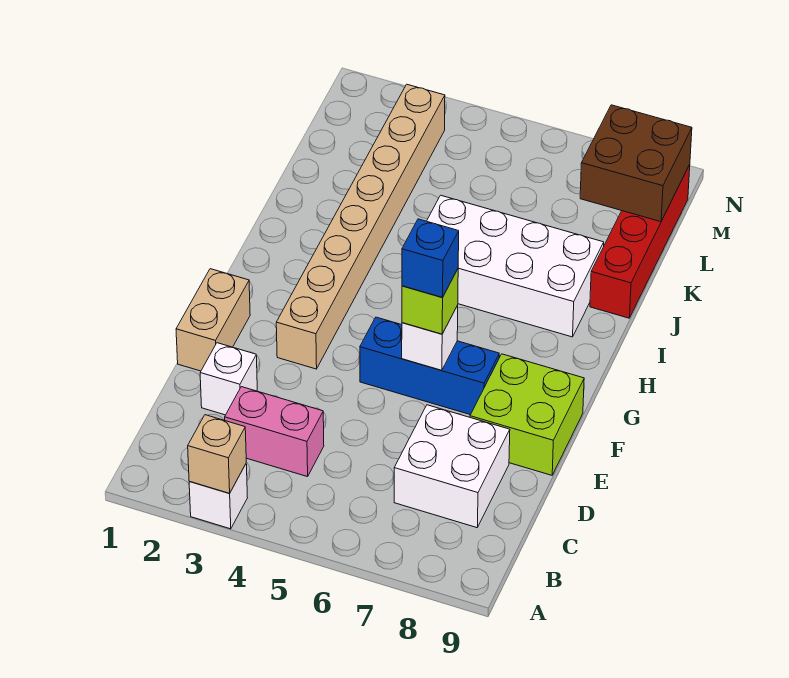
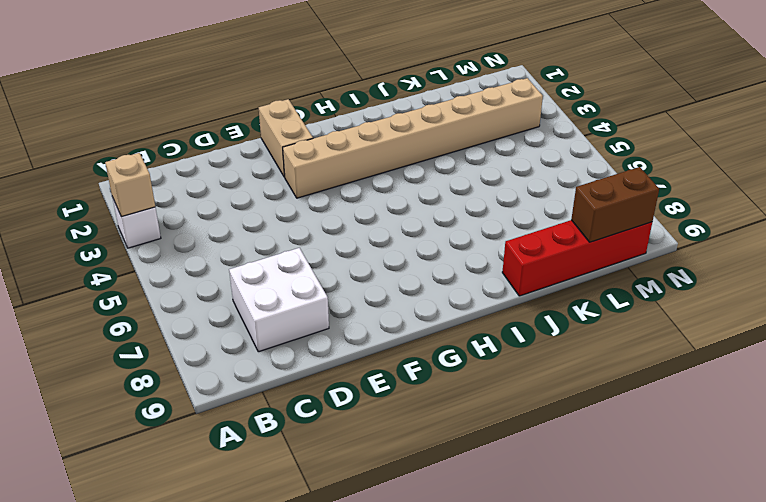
tan brick F1:F2 level 1 -> tan brick E1:F1 level 1
brown brick L9:M9 level 2 -> brown brick L8:M9 level 2
none -> pink brick C3:C4 level 1
none -> white brick D2 level 1
none -> lime brick E8:F9 level 1

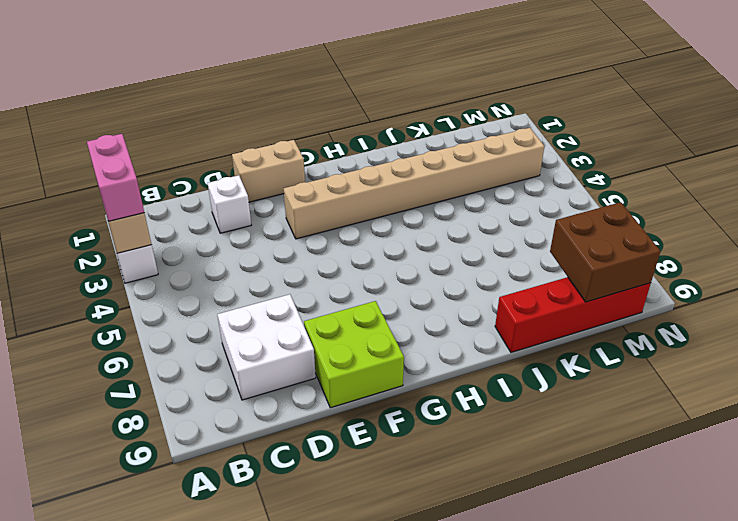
pink brick A2:A3 level 3 -> pink brick C3:C4 level 1
none -> blue brick F5:F7 level 1
none -> white brick I5:J8 level 1
none -> white brick F6 level 2

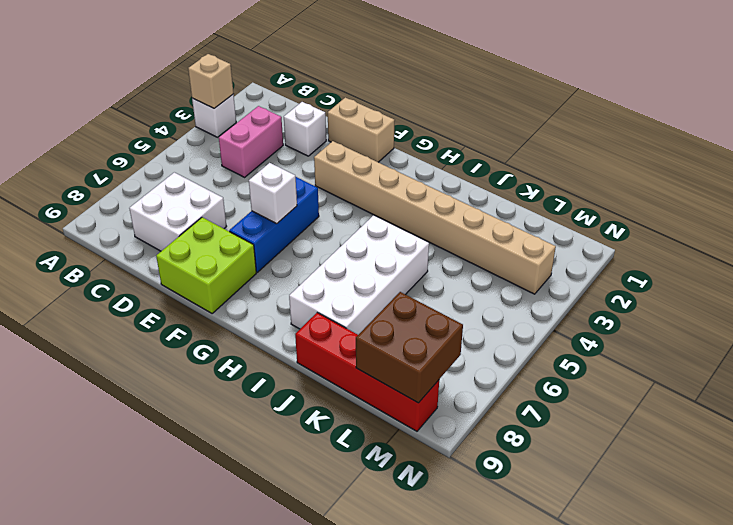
none -> lime brick F6 level 3
none -> blue brick F6 level 4

